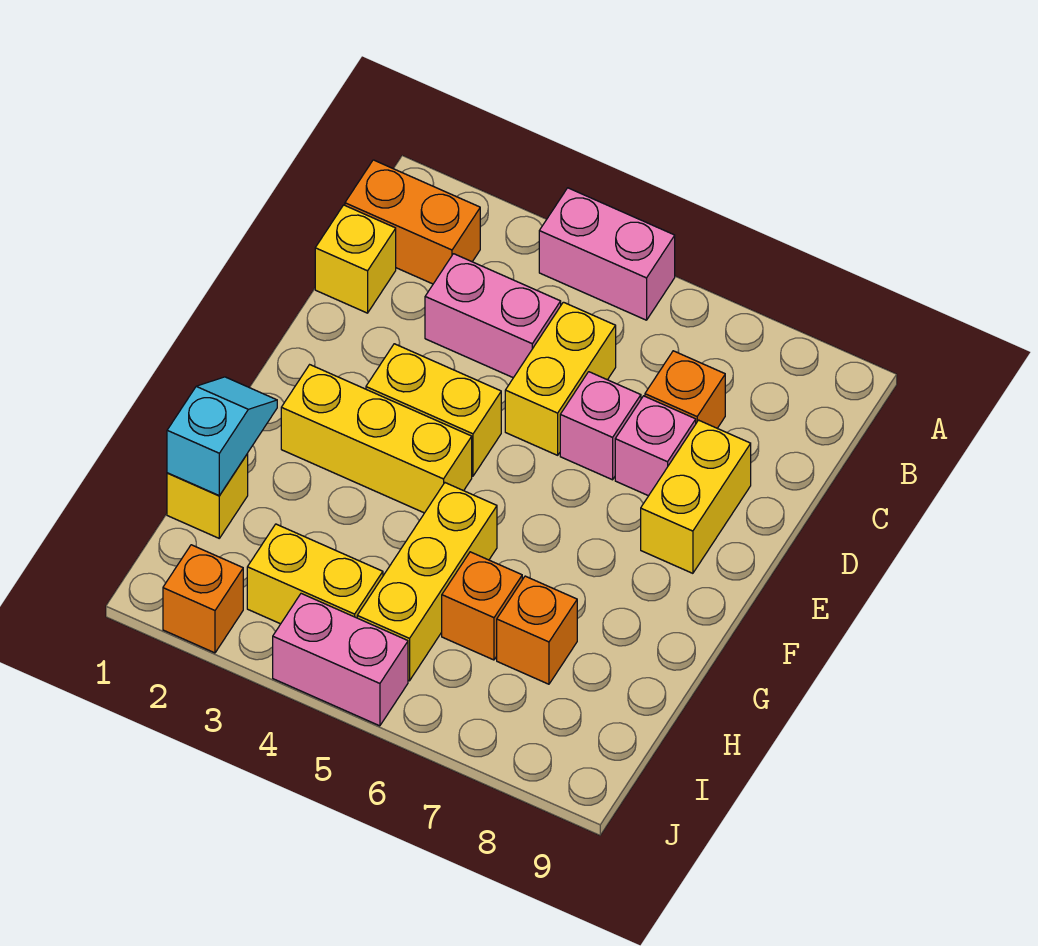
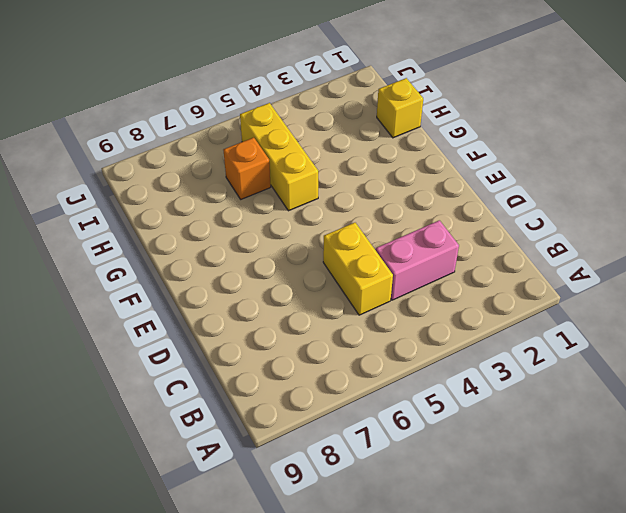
none -> pink brick A4:A5 level 1
none -> orange brick B1:B2 level 1
none -> yellow brick C1 level 1

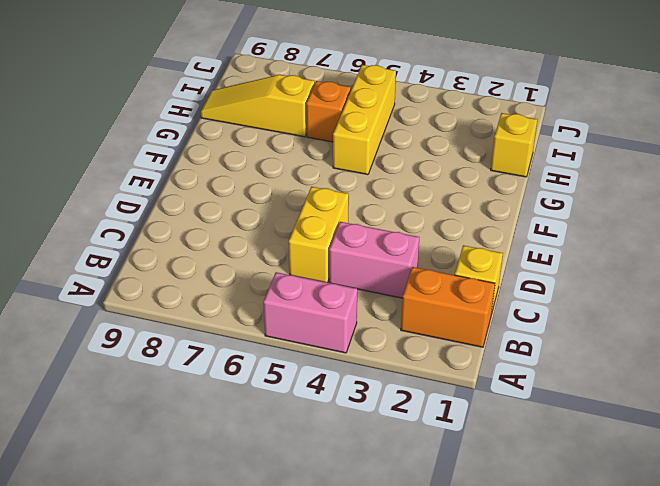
yellow slope H7:H9 level 1 top 7 -> orange brick H7 level 1
none -> orange brick C7 level 1
none -> pink brick D6 level 1
none -> pink brick D7 level 1

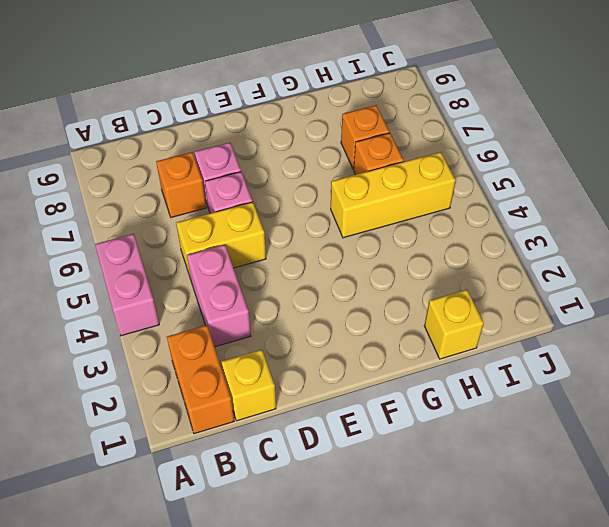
none -> yellow brick D8:E8 level 1
none -> yellow brick E3:E4 level 1
none -> yellow brick F2:F4 level 1

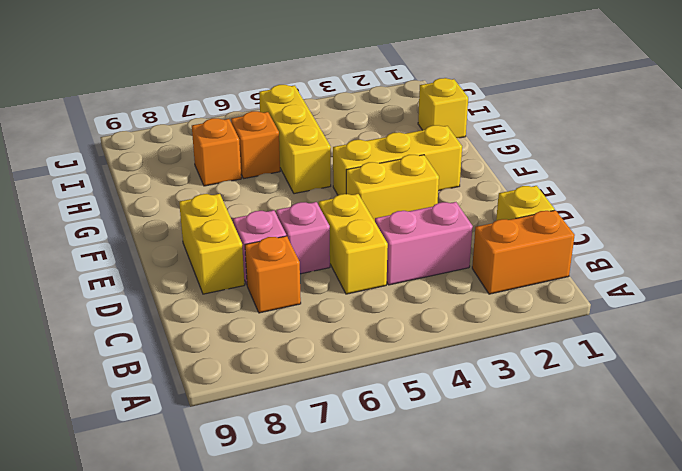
none -> pink brick A4:A5 level 1
none -> yellow brick I3:I4 level 1
none -> orange brick J2 level 1

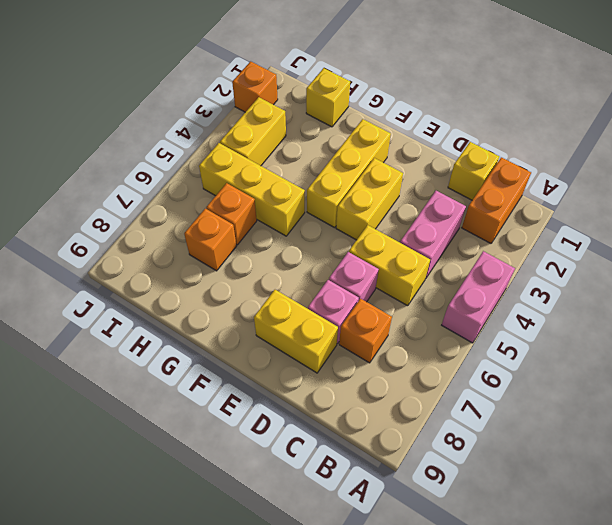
none -> pink brick J4:J5 level 1
none -> cyan slope G1:H1 level 2 top H

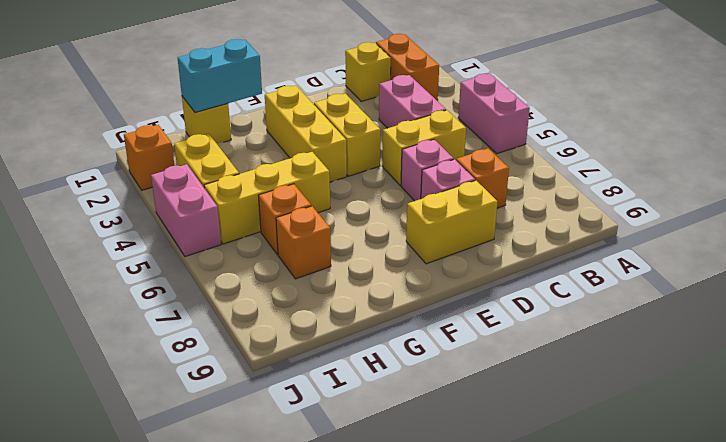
cyan brick G1:H1 level 2 -> cyan slope G1:H1 level 2 top H

